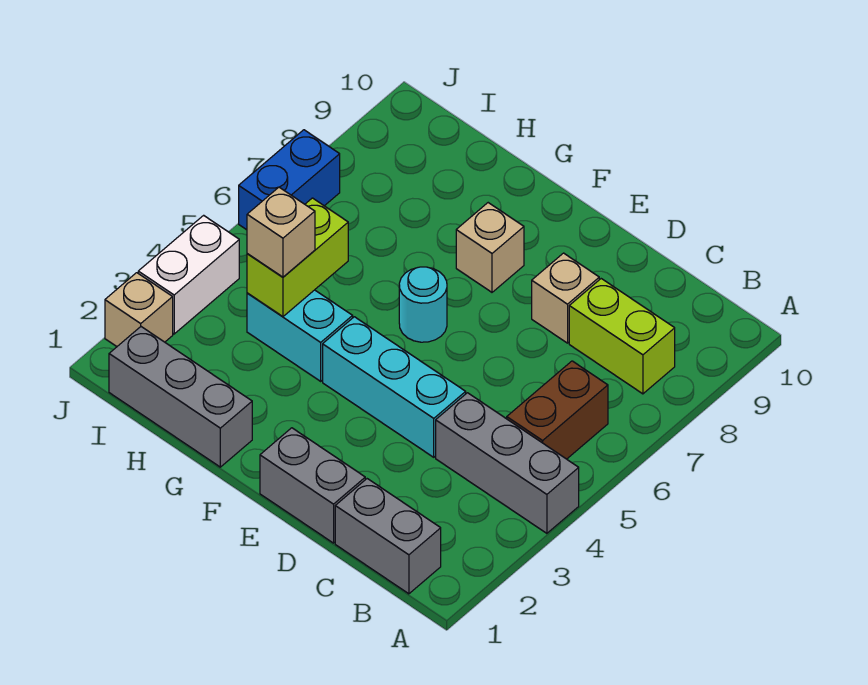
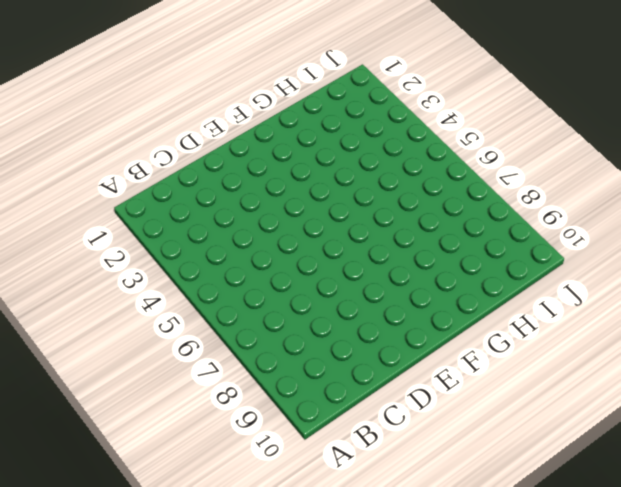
none -> grey brick A4:C4 level 1
none -> grey brick B1:C1 level 1
none -> brown brick B5:B6 level 1

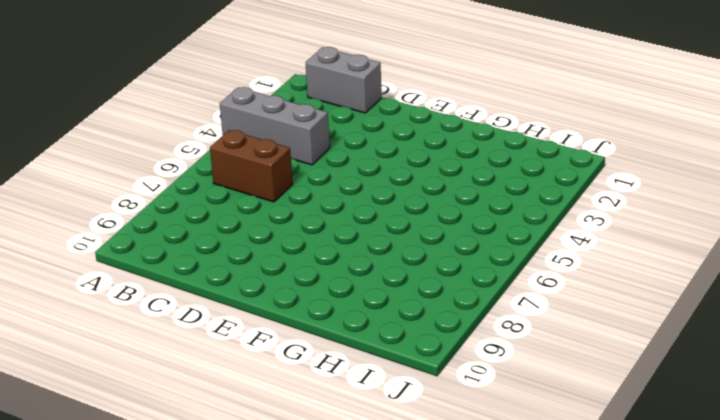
brown brick B6:C6 level 1 -> brown brick B5:B6 level 1
none -> lime brick B8:C8 level 1
none -> grey brick D1:E1 level 1
none -> cyan brick D4:F4 level 1

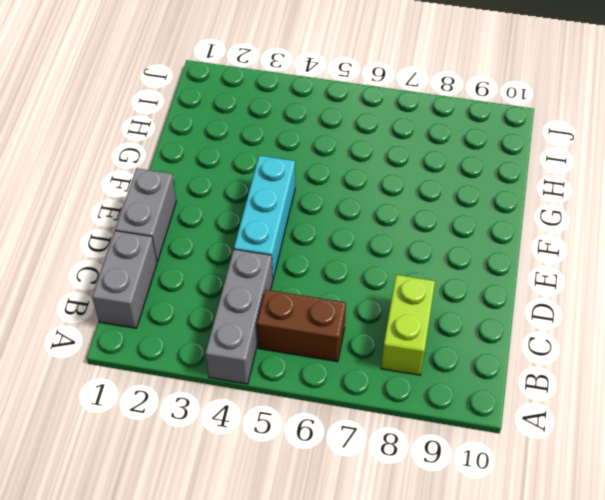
none -> tan brick D8 level 1
none -> cyan round brick F6 level 1
none -> tan brick F8 level 1

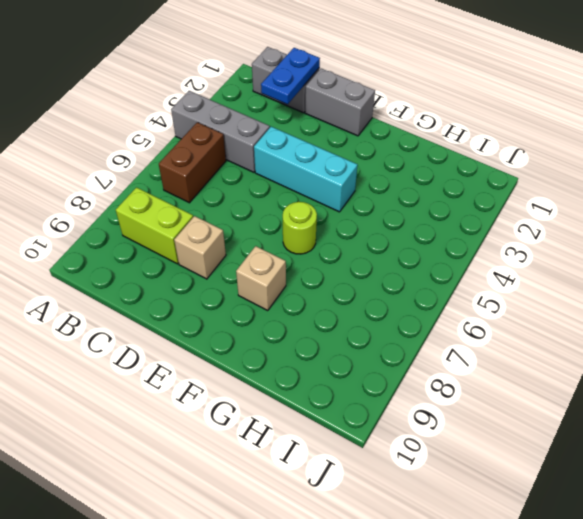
blue plate C1:C2 level 2 -> none
lime round brick F6 level 1 -> cyan round brick F6 level 1
none -> grey brick G1:I1 level 1
none -> cyan brick G4:H4 level 1
none -> tan brick J2 level 1

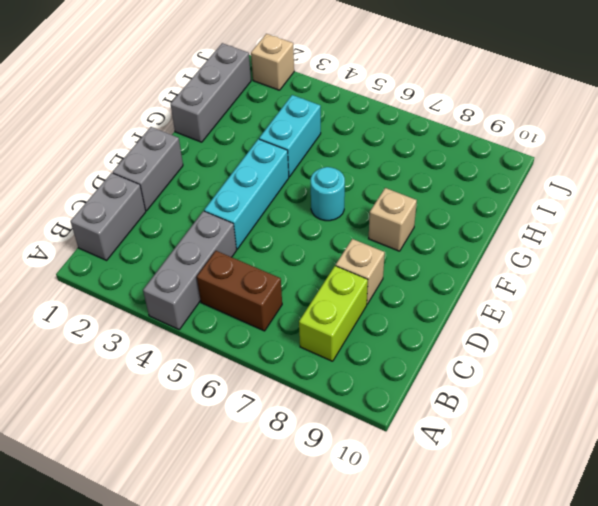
none -> white brick J3:J4 level 1
none -> blue brick J6:J7 level 1
none -> lime brick H4:H5 level 2

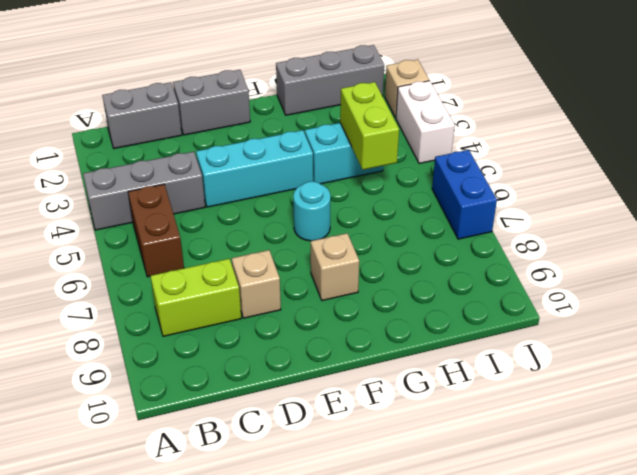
none -> tan brick H4 level 3

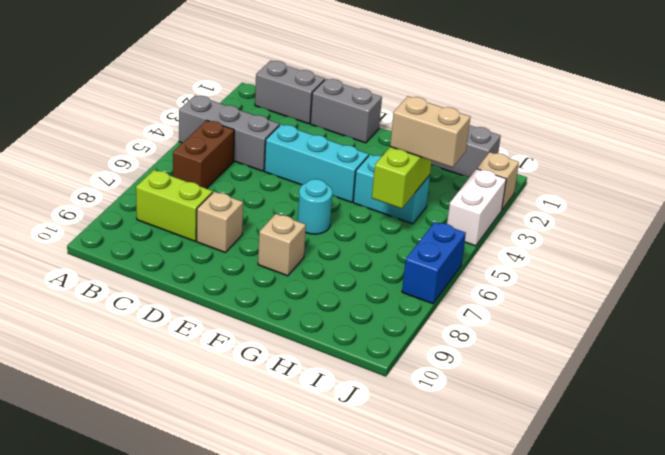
tan brick H4:I4 level 3 -> tan brick H4 level 3

